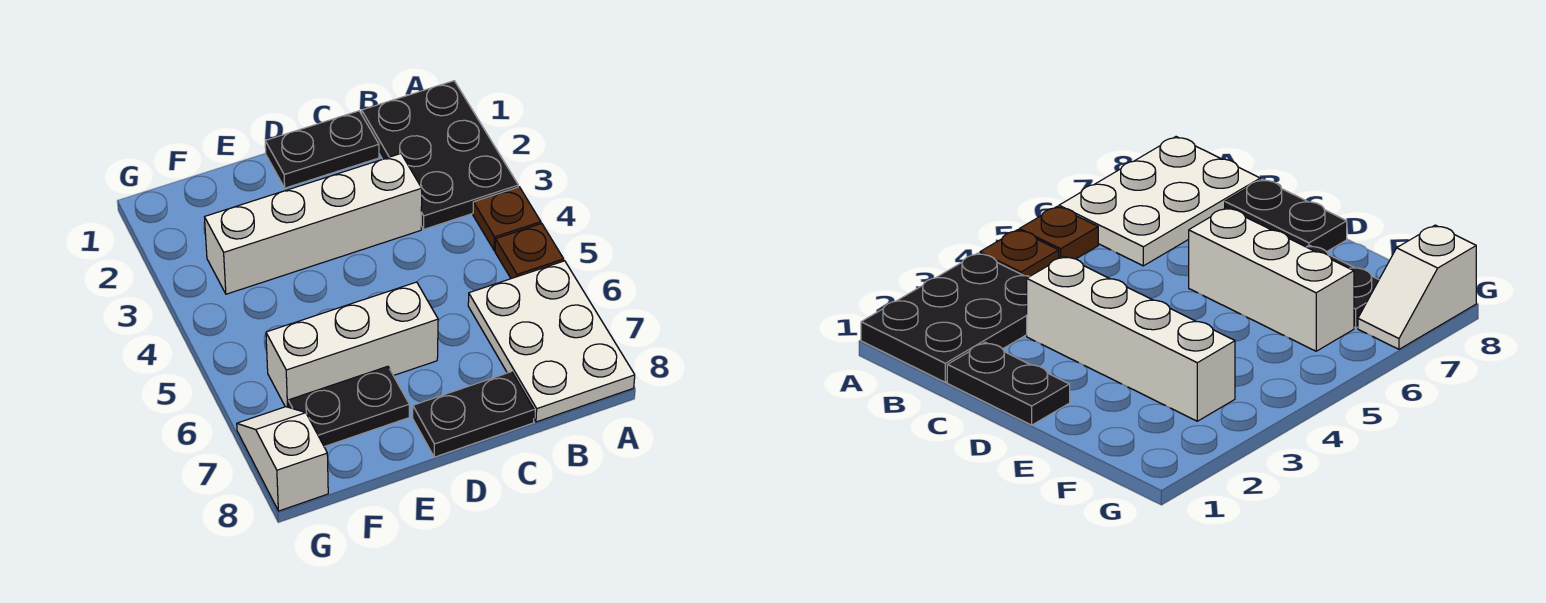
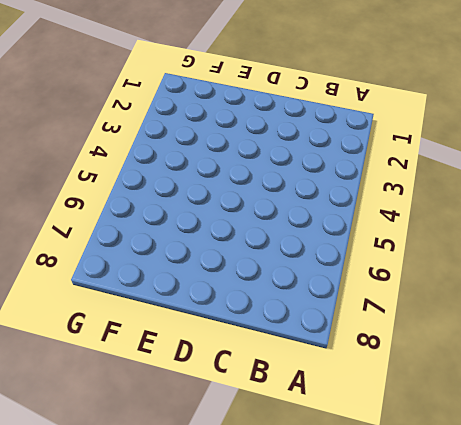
none -> black plate A1:B3 level 1
none -> brown plate A4 level 1

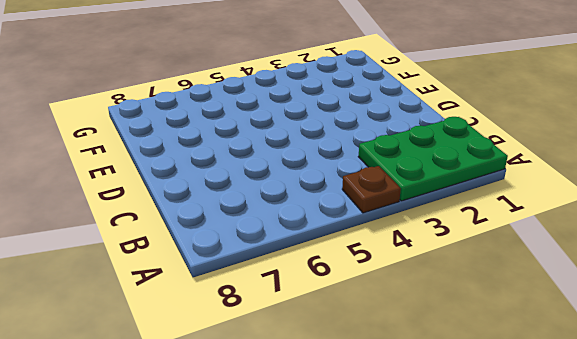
green plate A1:B3 level 1 -> black plate A1:B3 level 1
none -> brown plate A5 level 1
none -> white plate A6:B8 level 1

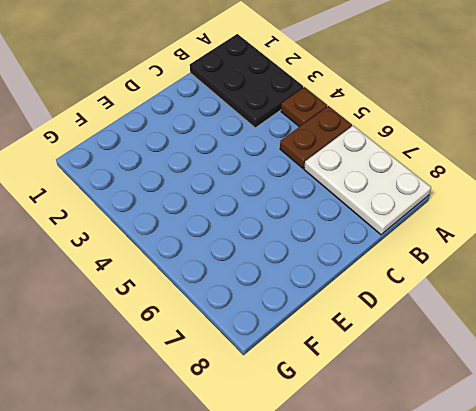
brown plate A5:B5 level 1 -> brown plate A5 level 1
none -> black plate C1:D1 level 1
none -> white brick C3:F3 level 1

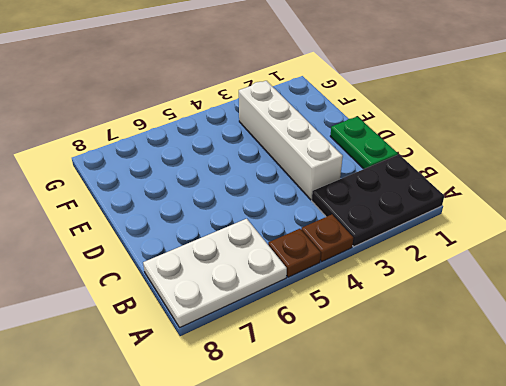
green plate C1:D1 level 1 -> black plate C1:D1 level 1
none -> black plate C8:D8 level 1
none -> white brick D6:F6 level 1

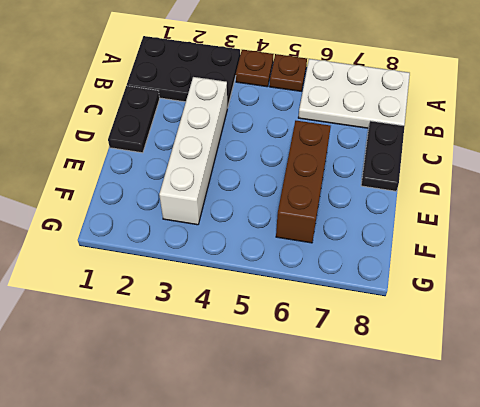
brown brick D6:F6 level 1 -> white brick D6:F6 level 1
none -> black plate E7:F7 level 1
none -> white slope G7:G8 level 1 top 8

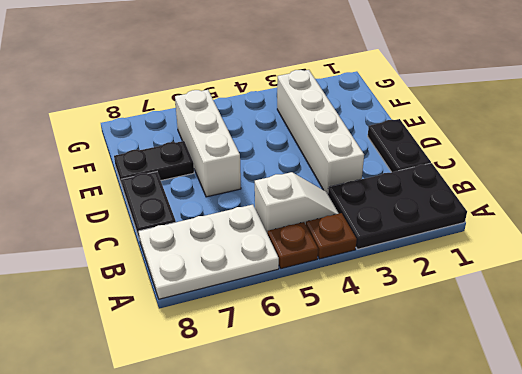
white slope B4:B5 level 1 top 5 -> white slope G7:G8 level 1 top 8
black plate E7:E8 level 1 -> black plate E7:F7 level 1

